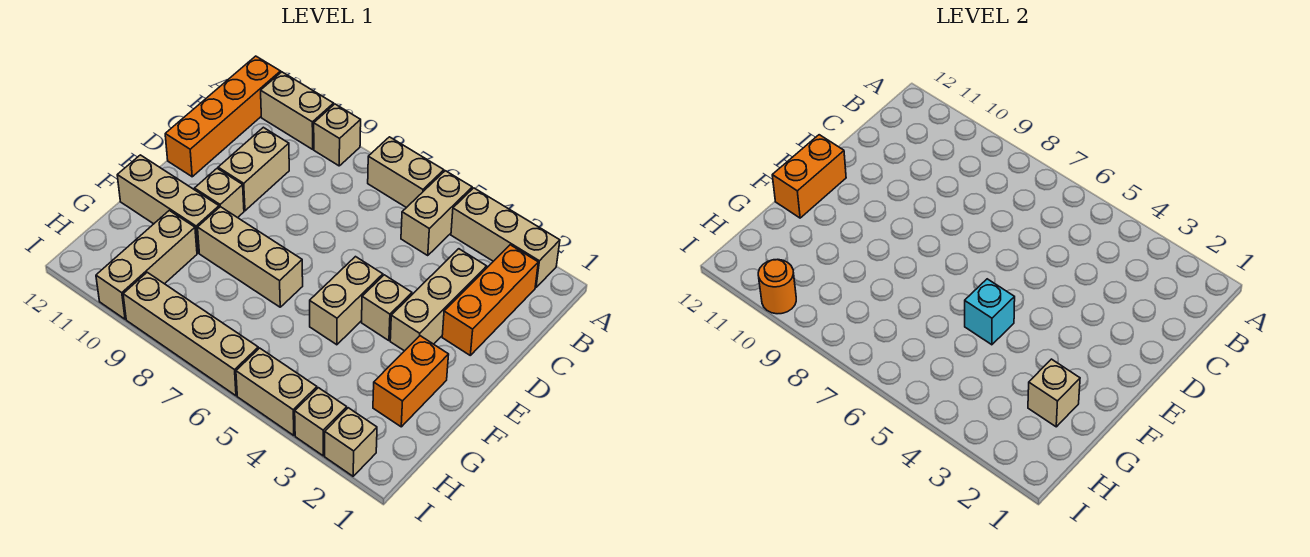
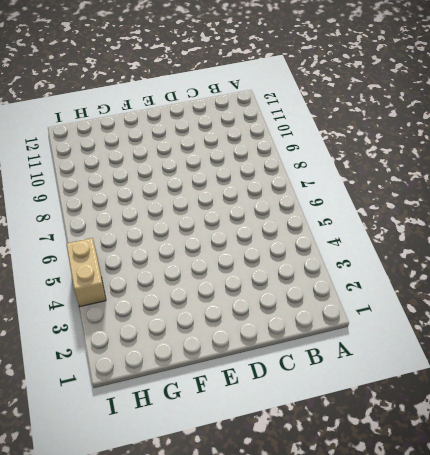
none -> tan brick A2:A4 level 1
none -> tan brick A5:B5 level 1
none -> tan brick A6:A7 level 1

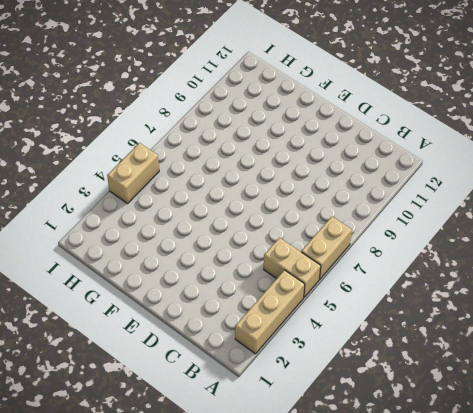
none -> tan brick A9 level 1
none -> tan brick A10:A11 level 1
none -> orange brick A12:D12 level 1

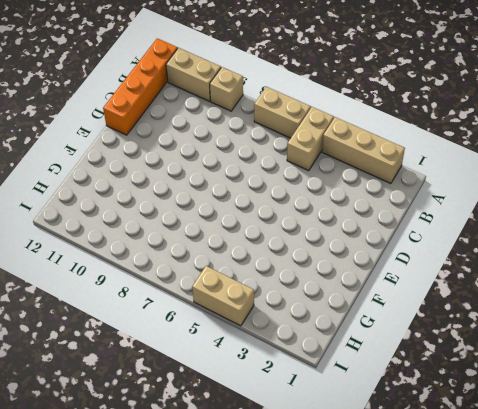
none -> orange brick B2:D2 level 1
none -> tan brick C3:E3 level 1
none -> tan brick C10:D10 level 1

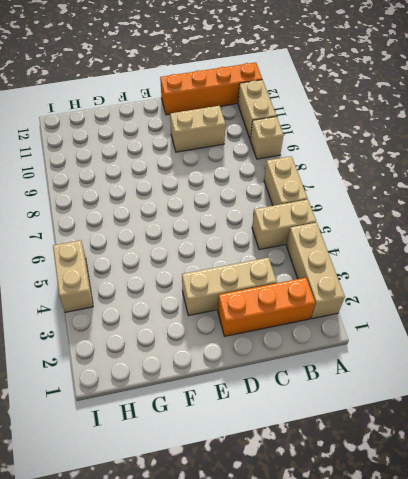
none -> tan brick E4 level 1
none -> tan brick E5:F5 level 1
none -> tan brick E10 level 1

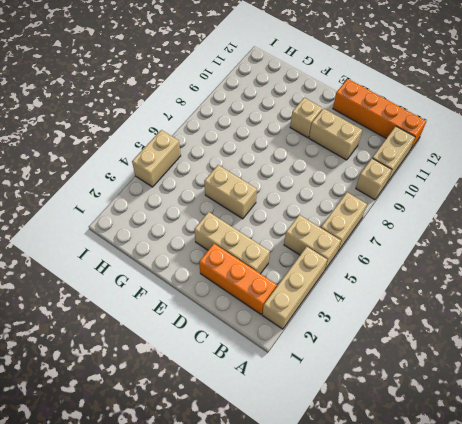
none -> tan brick E4 level 1
none -> orange brick F2:G2 level 1
none -> tan brick F7:F9 level 1

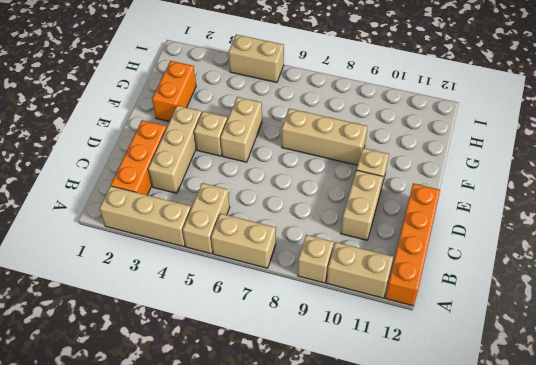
none -> tan brick F10:F12 level 1
none -> tan brick G10:I10 level 1
none -> tan brick I2 level 1

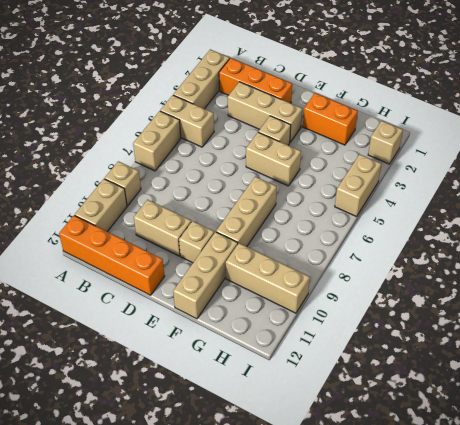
none -> tan brick I3 level 1
none -> tan brick I6:I9 level 1
none -> orange brick E12:F12 level 2

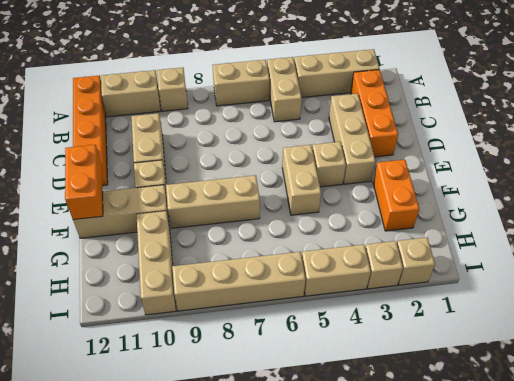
none -> cyan brick F5 level 2
none -> tan brick G2 level 2
none -> orange round brick I10 level 2

